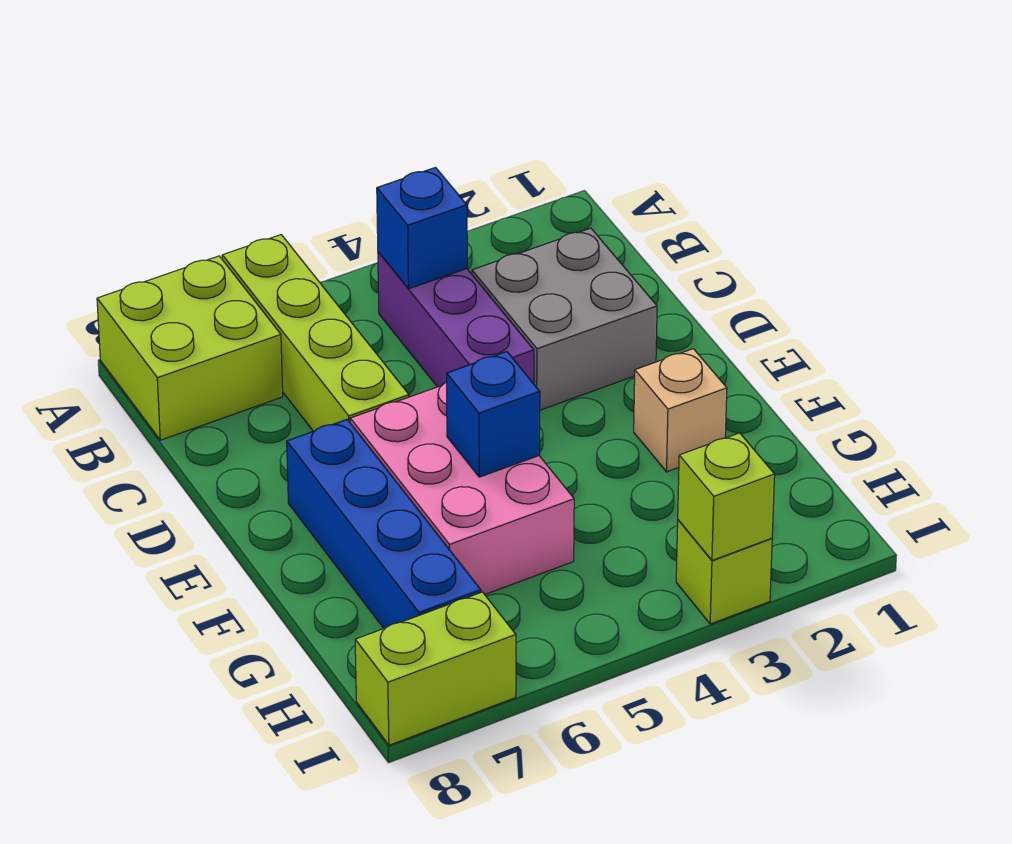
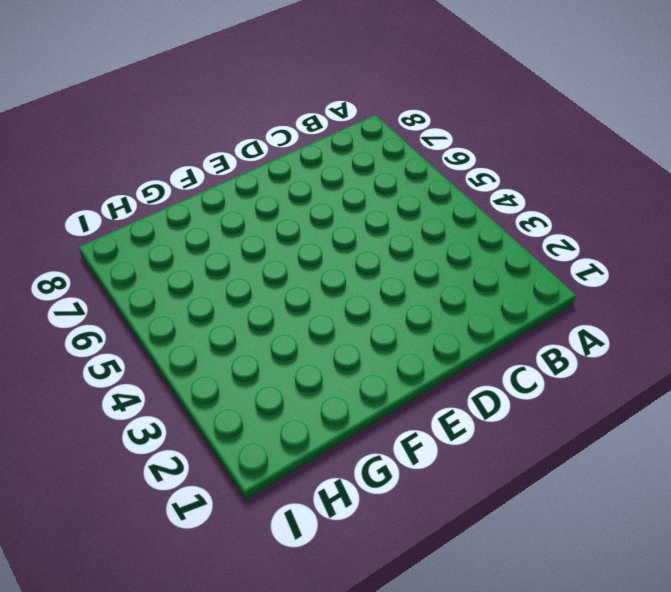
none -> lime brick A6:D6 level 1
none -> lime brick A7:B8 level 1
none -> purple brick B4:D4 level 1

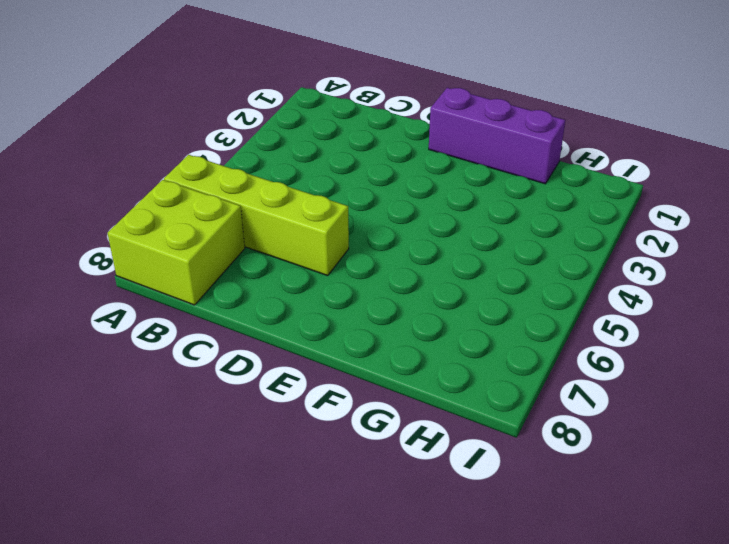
purple brick E1:G1 level 1 -> purple brick B4:D4 level 1
none -> grey brick C2:D3 level 1
none -> pink brick E5:G6 level 1
none -> blue brick E7:H7 level 1

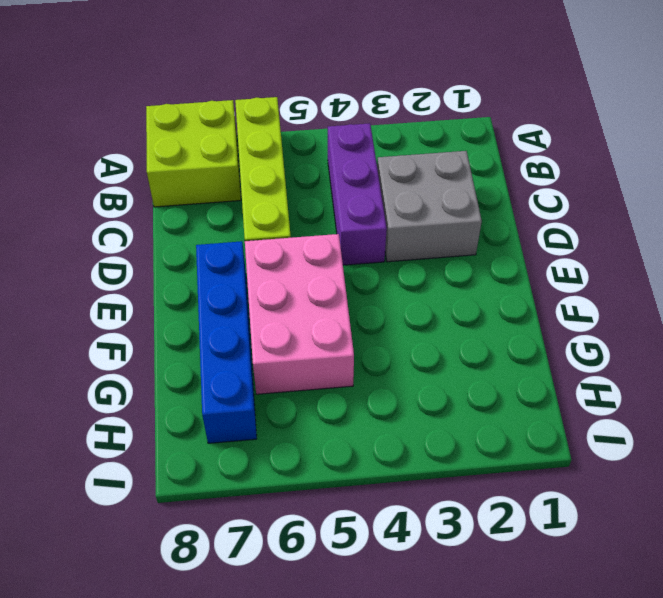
none -> tan brick F2 level 1
none -> lime brick I3 level 1
none -> lime brick I7:I8 level 1

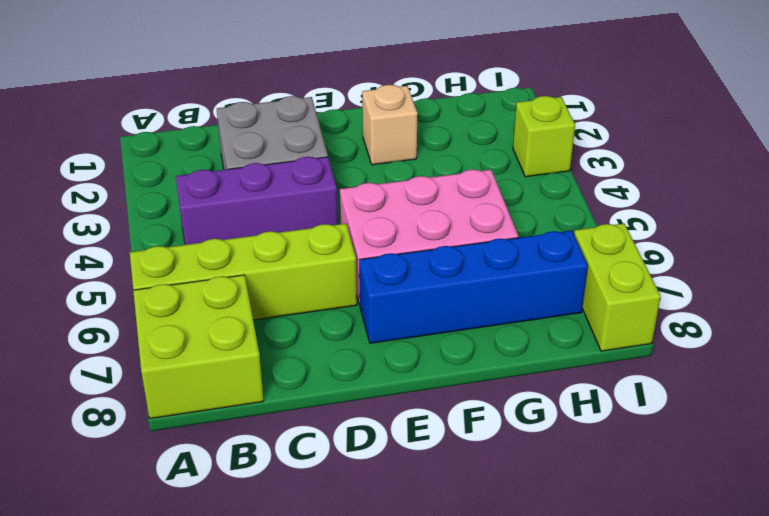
none -> blue brick B4 level 2
none -> blue brick F5 level 2
none -> lime brick I3 level 2

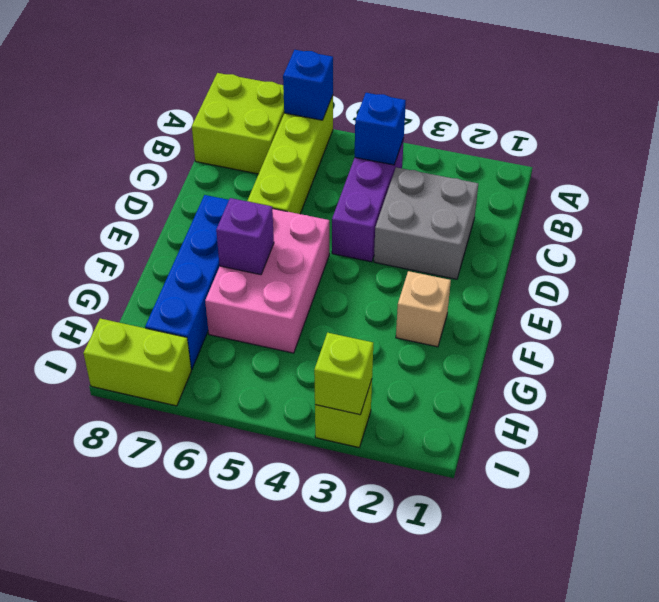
blue brick A6 level 2 -> blue brick F5 level 2
purple brick F6 level 2 -> none

